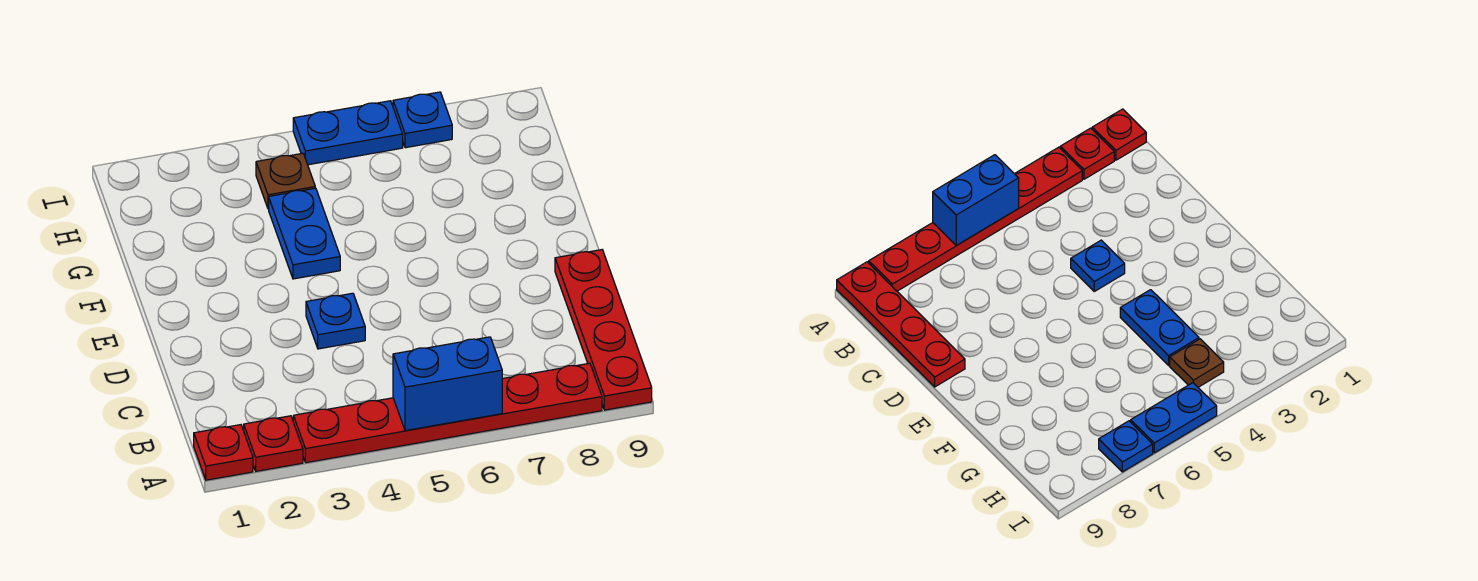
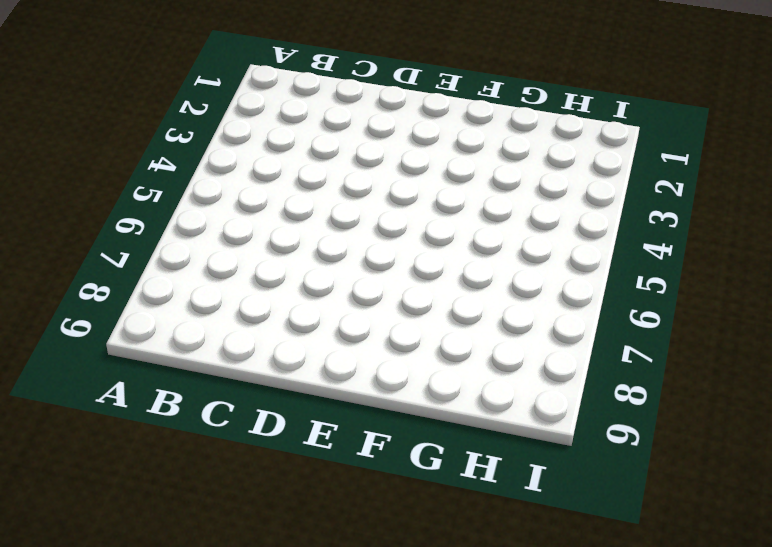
none -> red plate A1 level 1
none -> red plate A2 level 1

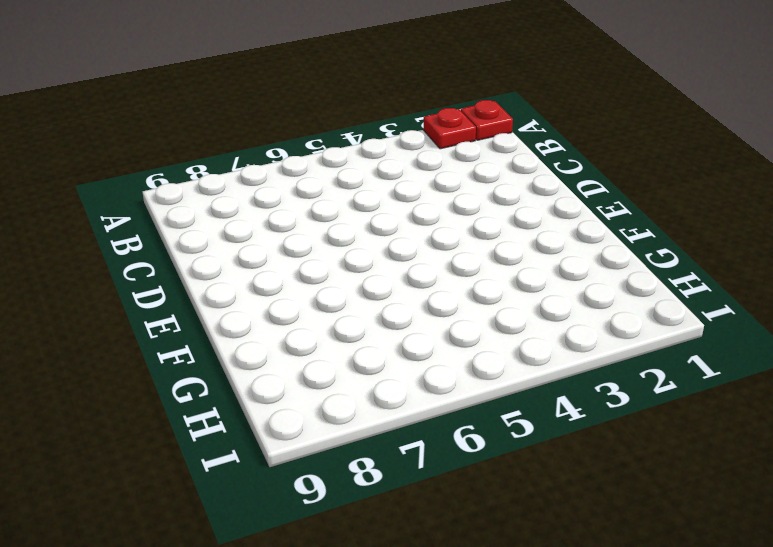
none -> red plate A3:A8 level 1
none -> red plate A9:D9 level 1

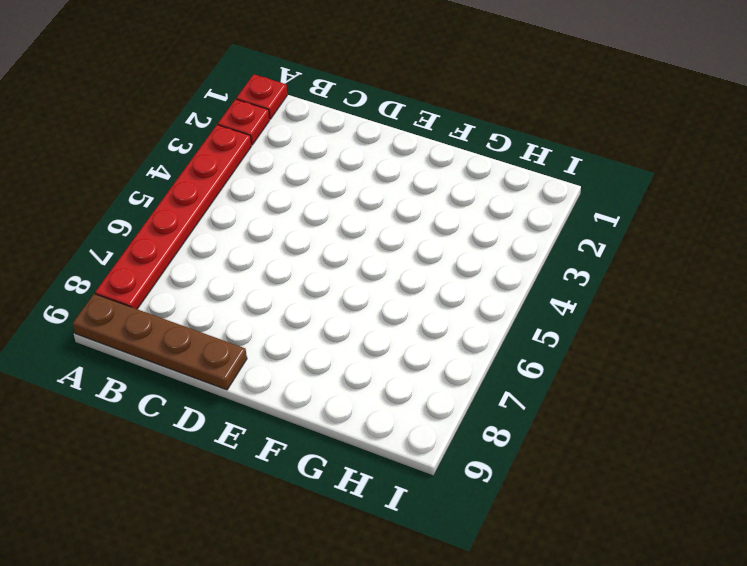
brown plate A9:D9 level 1 -> red plate A9:D9 level 1
none -> blue plate D4 level 1
none -> blue plate F4:G4 level 1

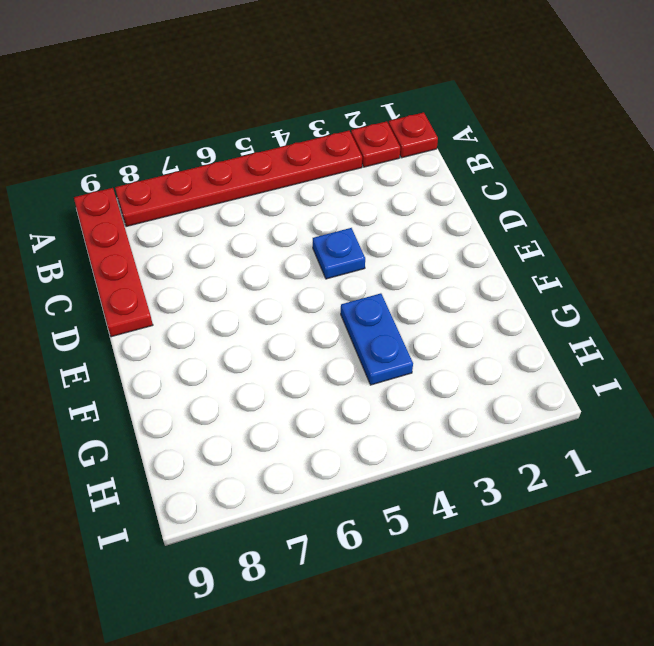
none -> brown plate H4 level 1
none -> blue plate I5:I6 level 1

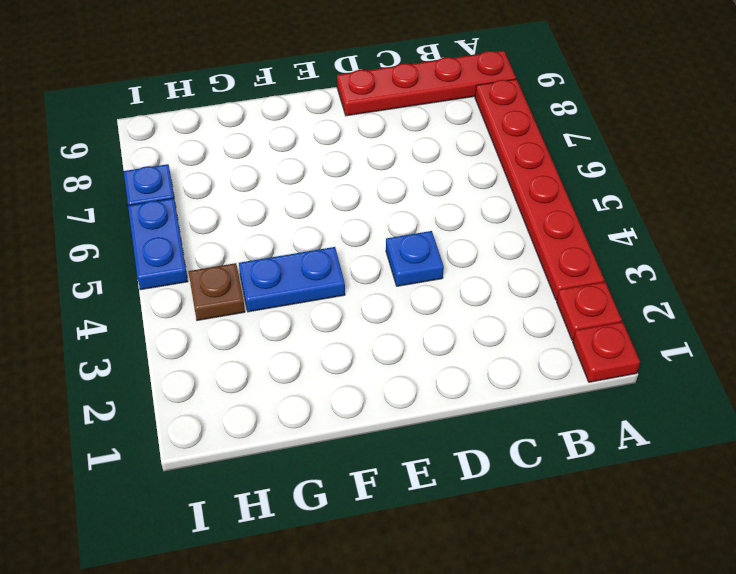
none -> blue brick A5:A6 level 2

